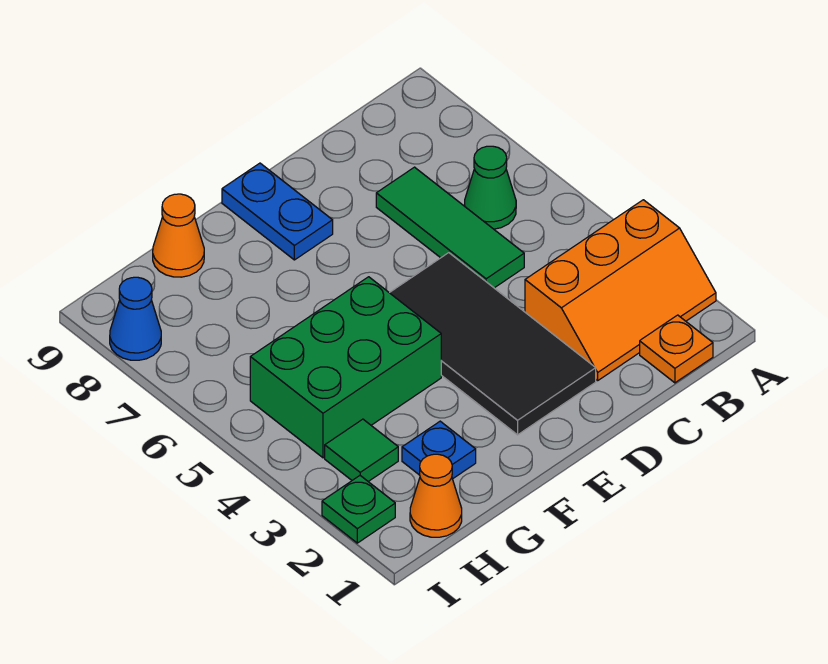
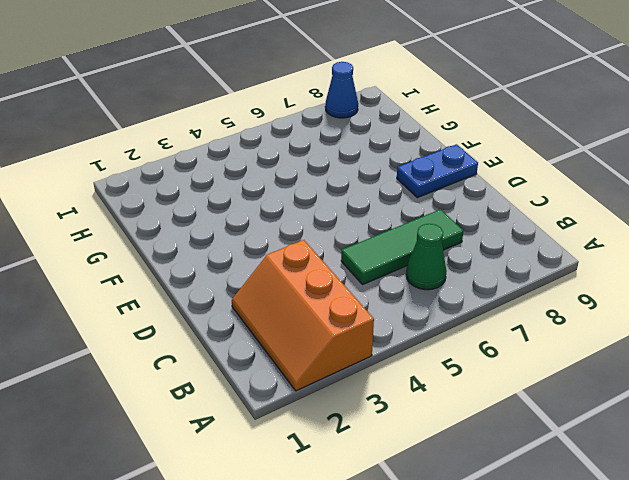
none -> orange plate B1 level 1
none -> black tile D2:E5 level 1
none -> green brick F4:H5 level 1

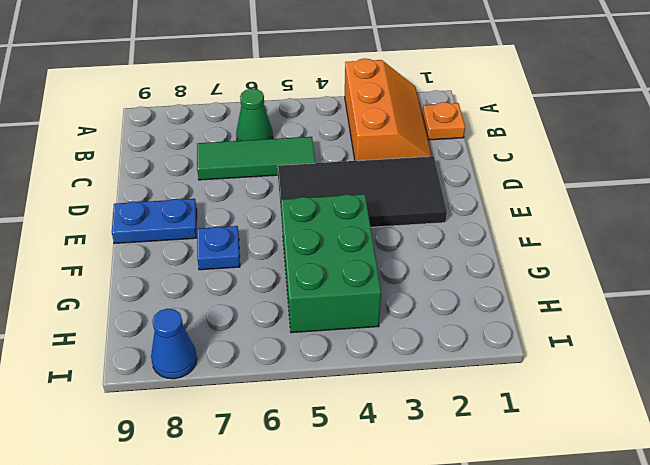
blue plate F7 level 1 -> blue plate G2 level 1
none -> orange cone G9 level 1
none -> orange cone H1 level 1
none -> green tile H3 level 1

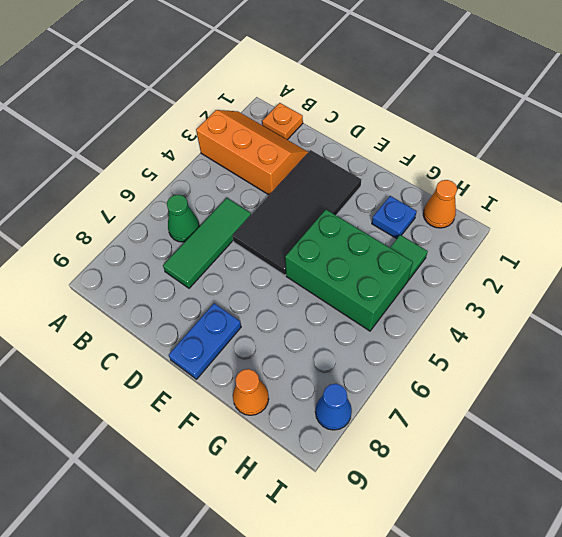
none -> green plate I2 level 1

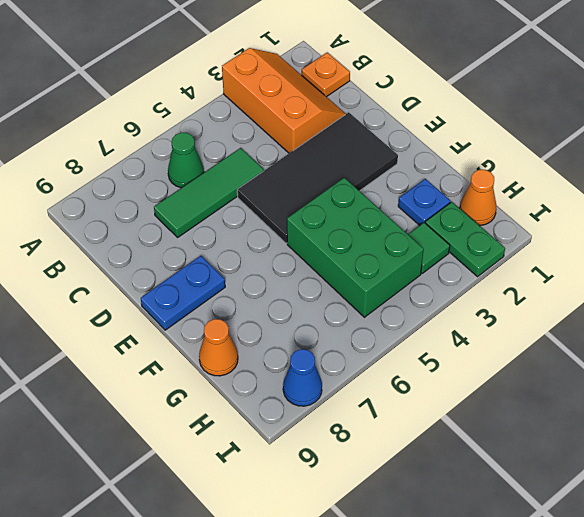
green plate H2:I2 level 1 -> green plate I2 level 1

